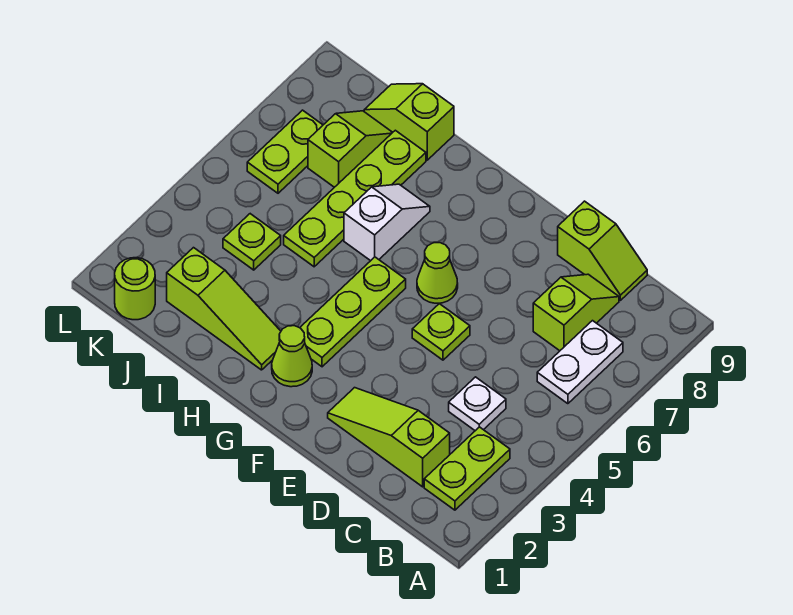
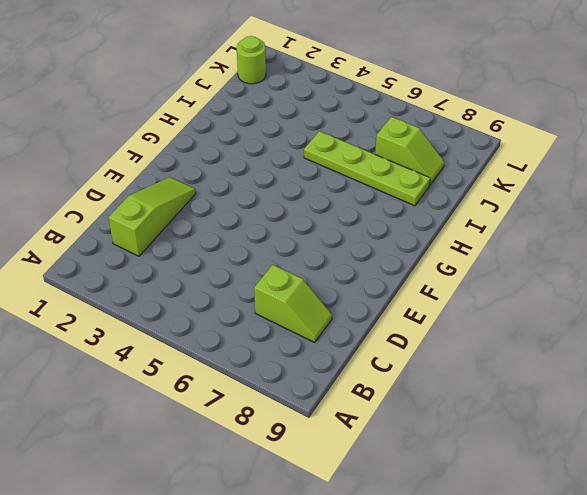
none -> lime plate B2:B3 level 1
none -> white plate B6:B7 level 1
none -> white plate C4 level 1

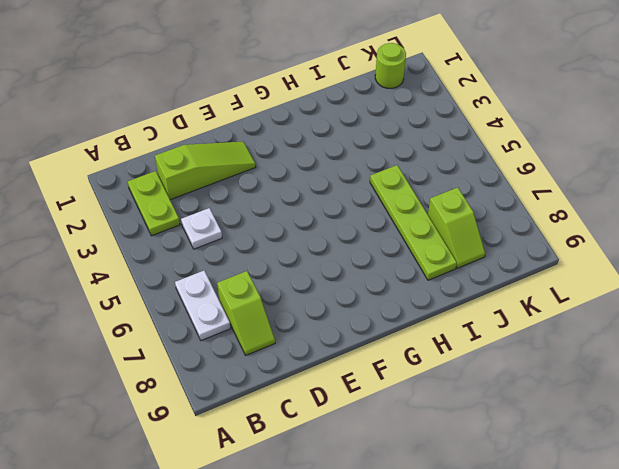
none -> lime slope C9:D9 level 1 top D
none -> lime plate E5 level 1
none -> lime cone F6 level 1

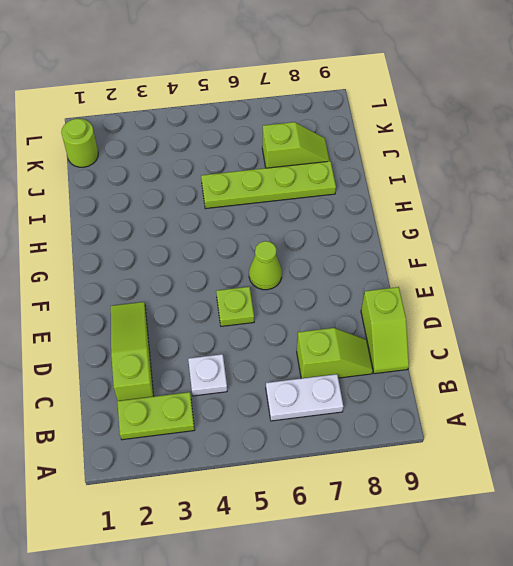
none -> lime cone G2 level 1
none -> lime plate G3:G5 level 1
none -> lime slope H2:J2 level 1 top J

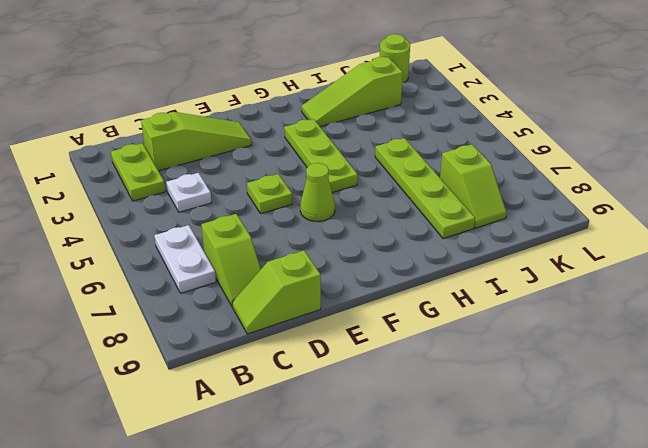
none -> lime cone G2 level 1
none -> white slope H6:H7 level 1 top 6
none -> lime slope I9:J9 level 1 top I

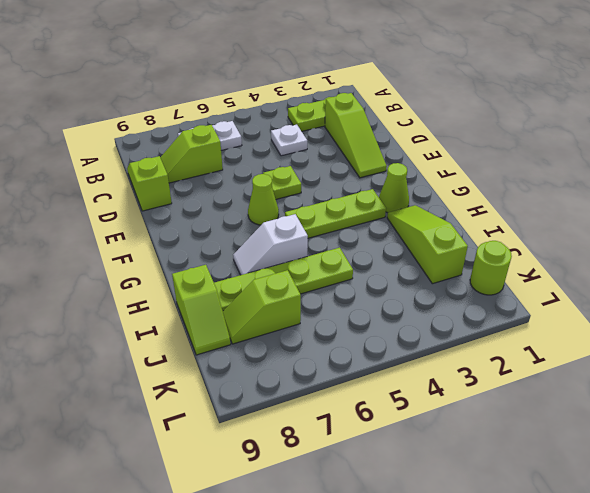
none -> lime plate J4 level 1
none -> lime plate K6:K7 level 1

